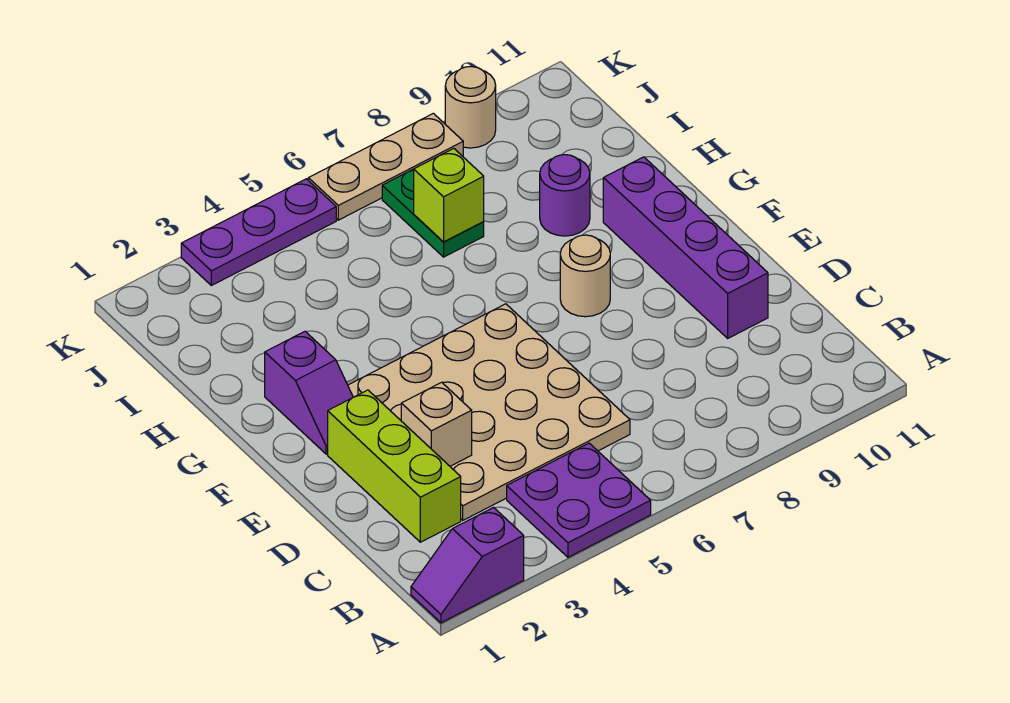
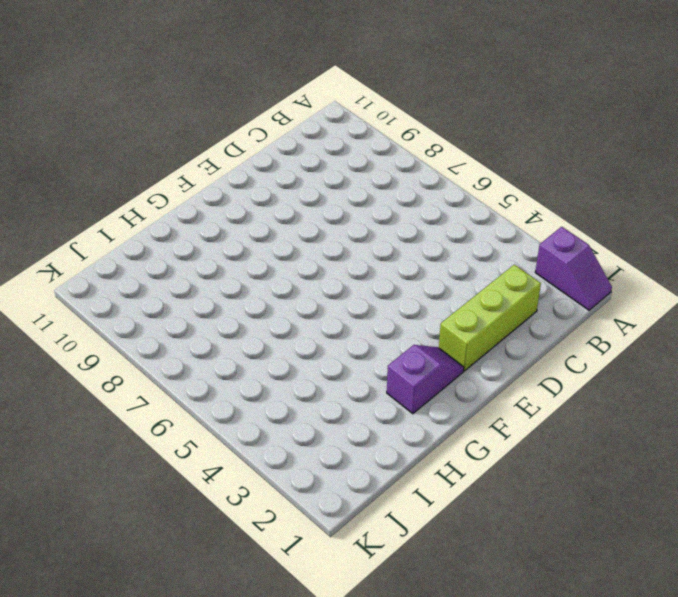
none -> purple plate A4:B5 level 1
none -> tan plate C3:F6 level 1
none -> purple brick D10:G10 level 1

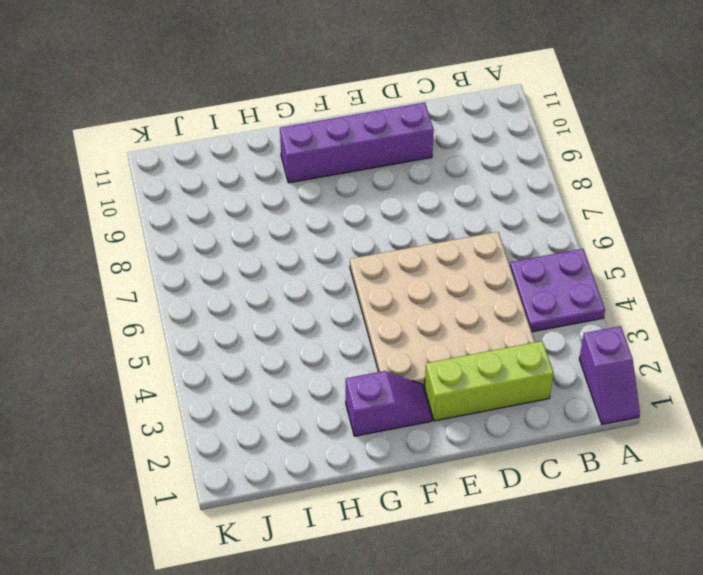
none -> tan round brick F8 level 1
none -> purple round brick H9 level 1
none -> green plate I7:J7 level 1

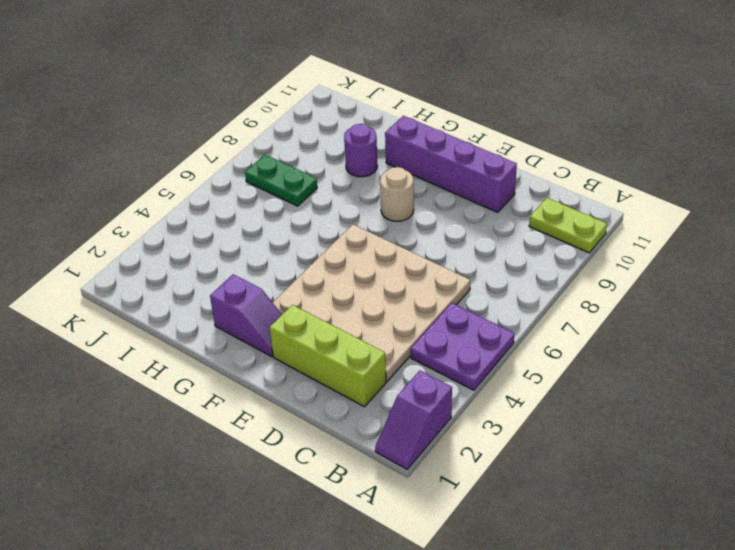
lime plate A10:B10 level 1 -> none
none -> purple plate K3:K5 level 1
none -> tan plate K6:K8 level 1
none -> tan round brick K9 level 1

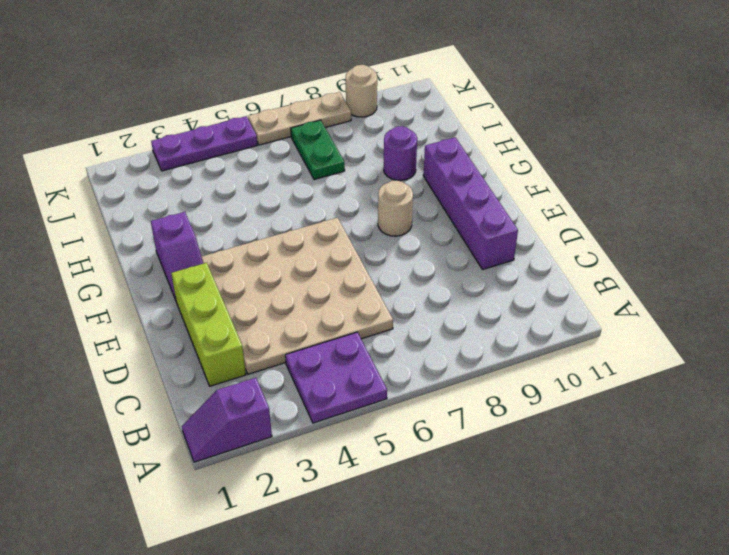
none -> tan brick D3 level 2
none -> lime brick I7 level 2

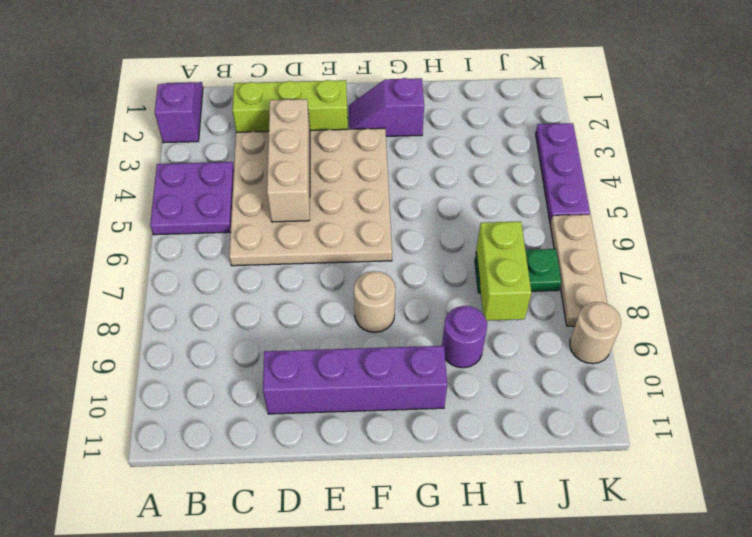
tan brick D3:D5 level 2 -> tan brick D3 level 2
lime brick I7:I8 level 2 -> lime brick I7 level 2

